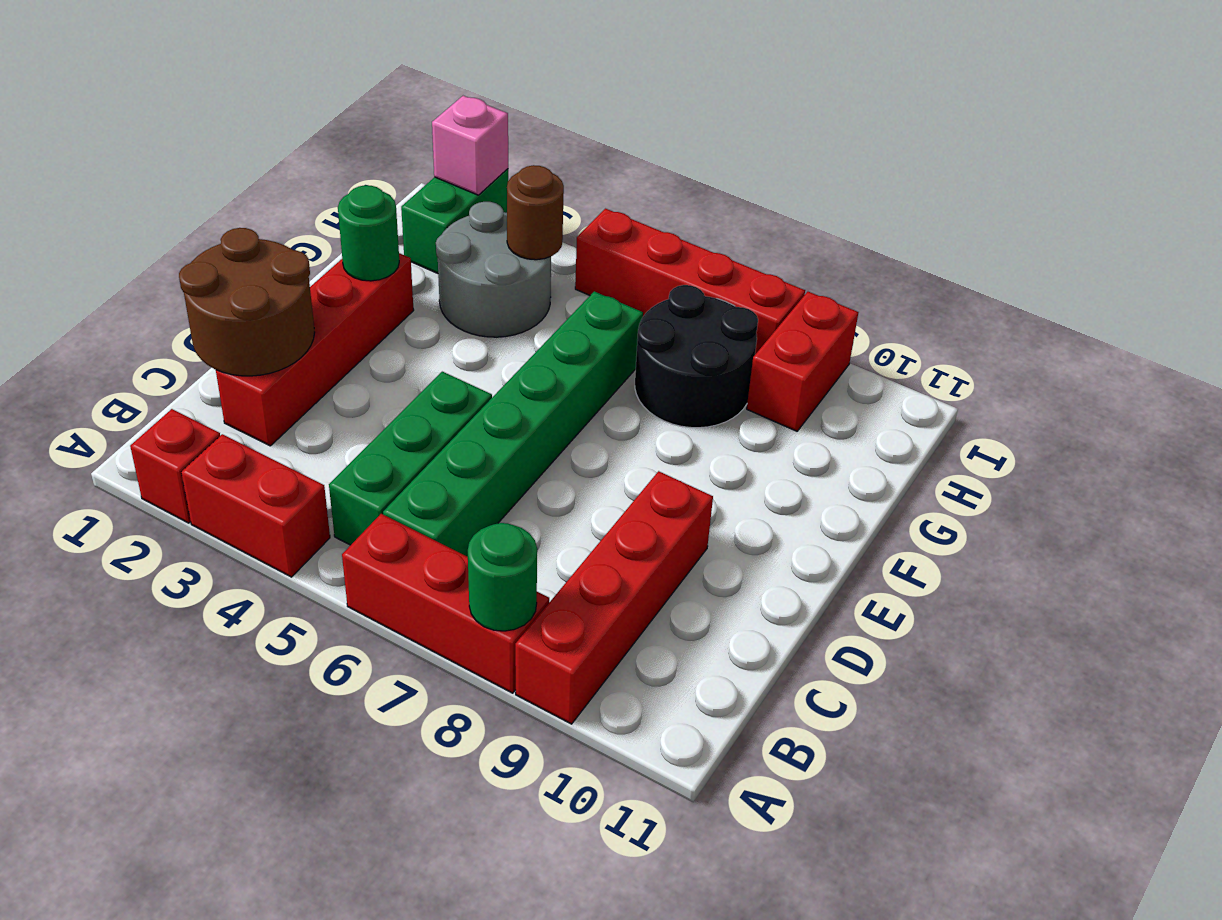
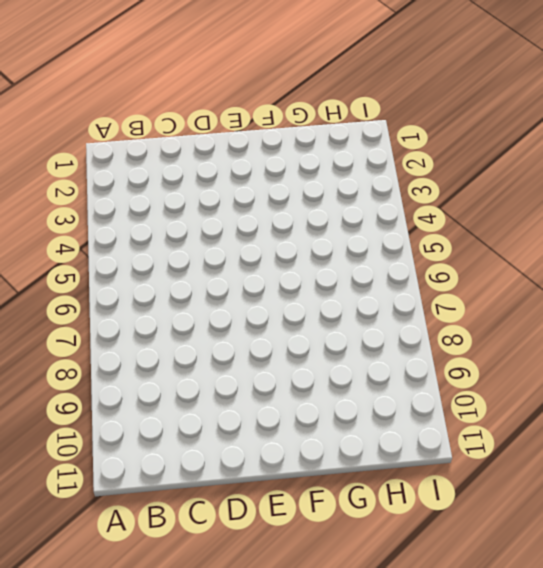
none -> red brick A2 level 1
none -> red brick A3:A4 level 1
none -> red brick A6:A8 level 1

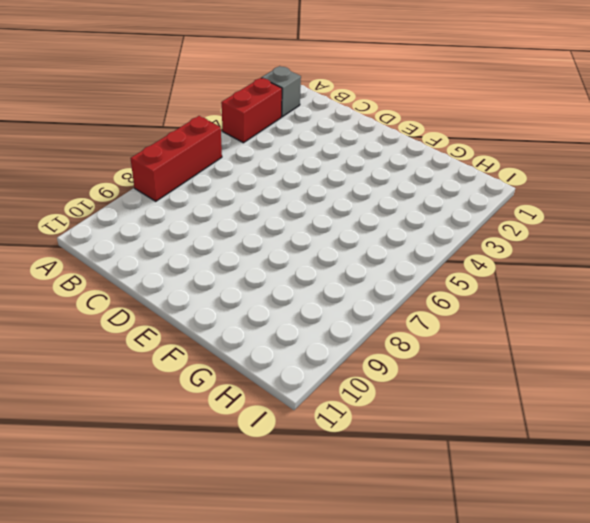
grey brick A2 level 1 -> red brick A2 level 1
none -> red brick A9:D9 level 1
none -> green brick B5:D5 level 1
none -> green brick B6:G6 level 1

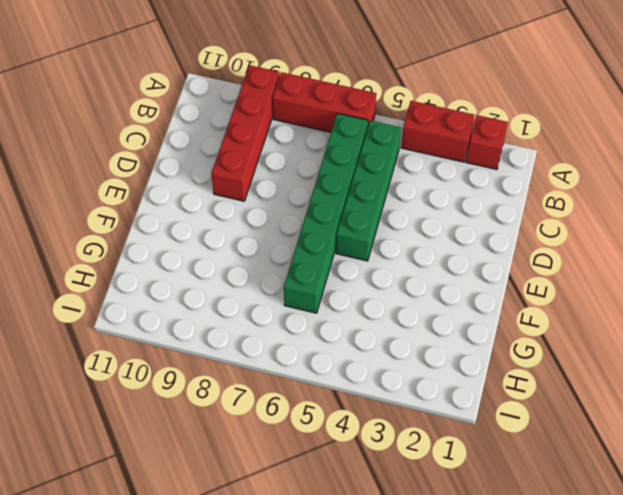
green brick B5:E5 level 1 -> green brick B5:D5 level 1
none -> red brick C2:F2 level 1
none -> grey round brick G3:H4 level 1
none -> black round brick G7:H8 level 1

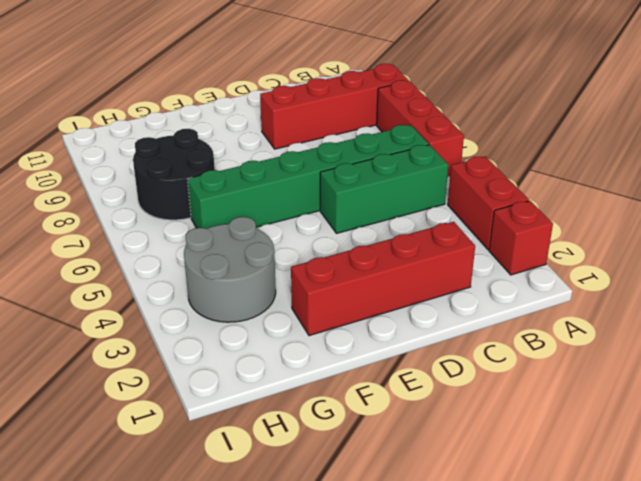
none -> green brick H2:I2 level 1
none -> red brick H9:I9 level 1
none -> red brick I5:I8 level 1

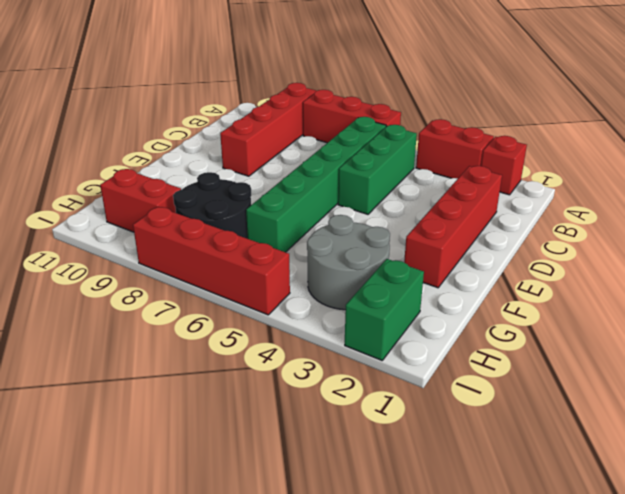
red brick H9:H10 level 1 -> red brick H9:I9 level 1
none -> green round brick A8 level 2
none -> brown round brick C1:D2 level 2
none -> green round brick F2 level 2

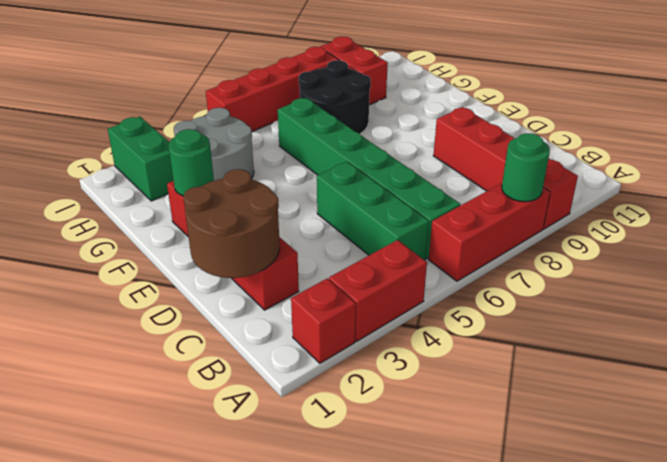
none -> brown round brick H4 level 2
none -> pink brick I2 level 2

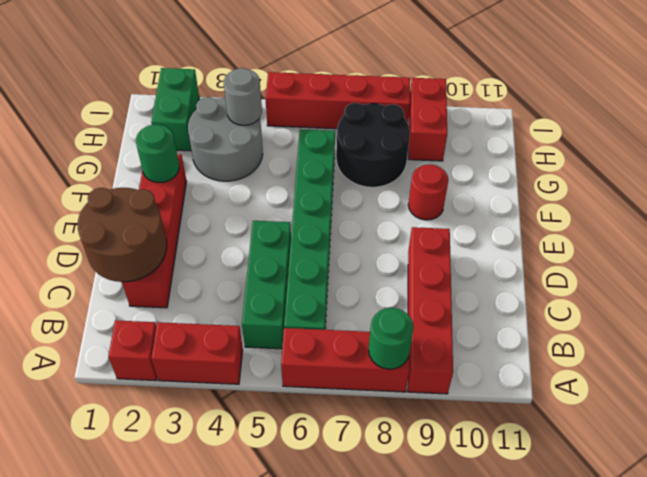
red round brick F9 level 1 -> none
grey round brick H4 level 2 -> brown round brick H4 level 2
none -> pink brick I2 level 2

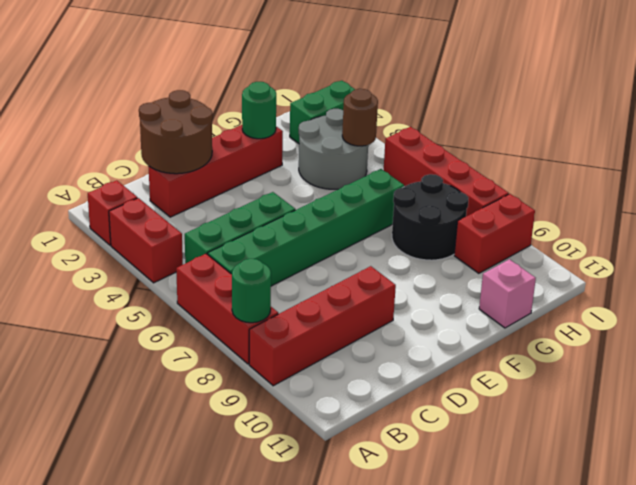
pink brick G11 level 1 -> pink brick I2 level 2

